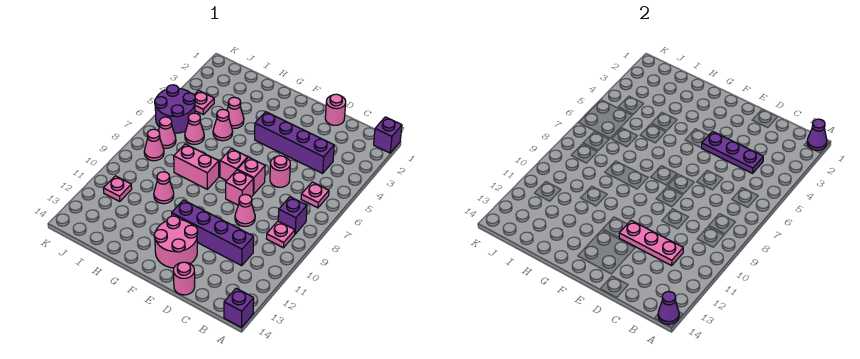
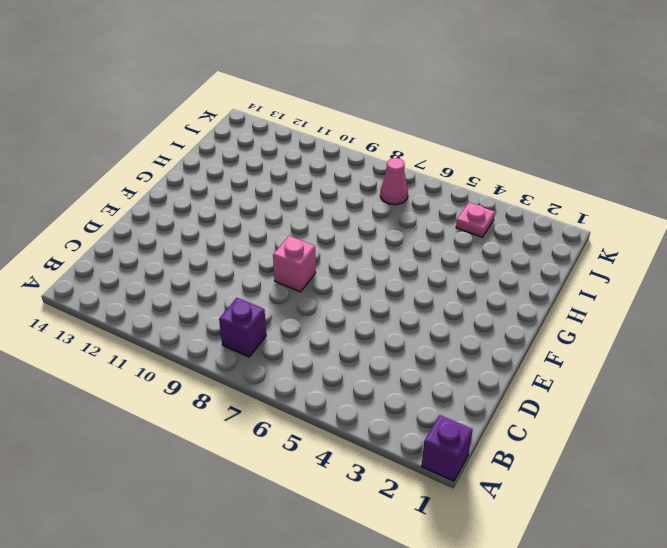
none -> purple brick A14 level 1
none -> pink plate B6 level 1
none -> pink plate B9 level 1

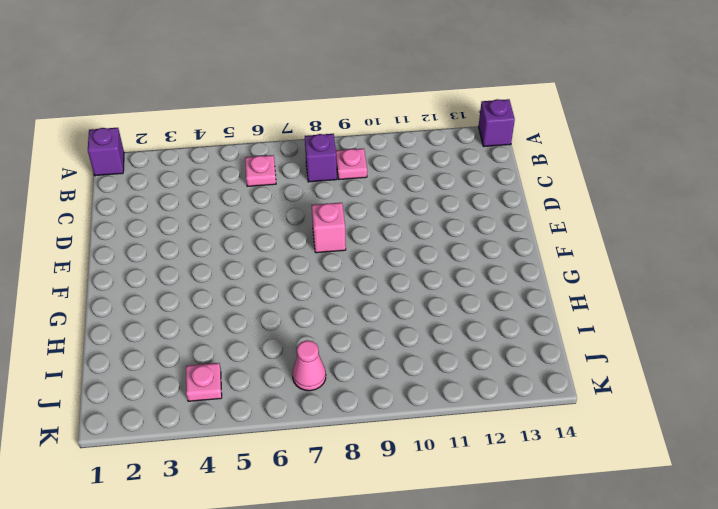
none -> purple brick C4:F4 level 1
none -> purple brick C11:F11 level 1
none -> pink round brick D1 level 1

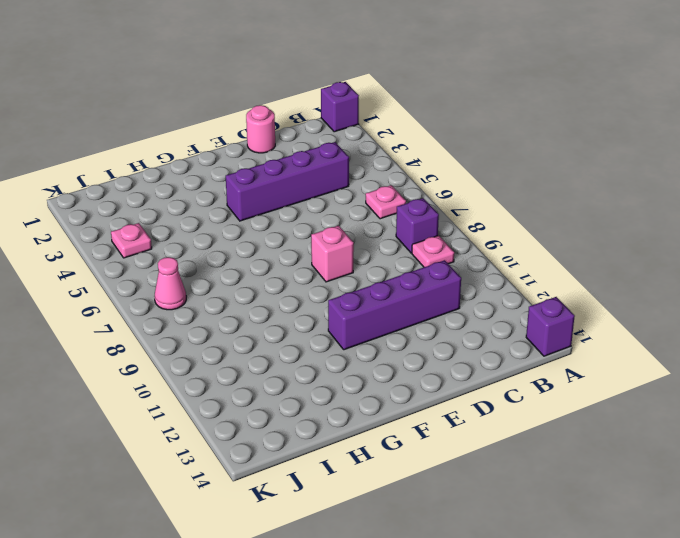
none -> pink round brick D6 level 1
none -> pink cone D9 level 1
none -> pink round brick D14 level 1

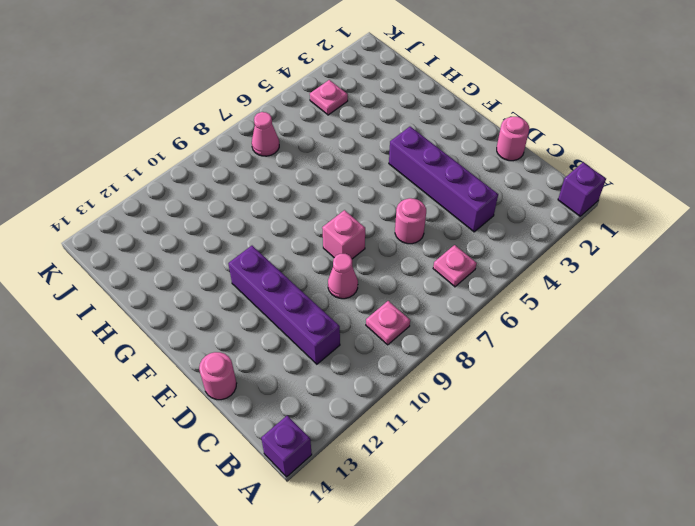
none -> purple brick B8 level 1
none -> pink brick E7 level 1
none -> pink round brick E12:F13 level 1

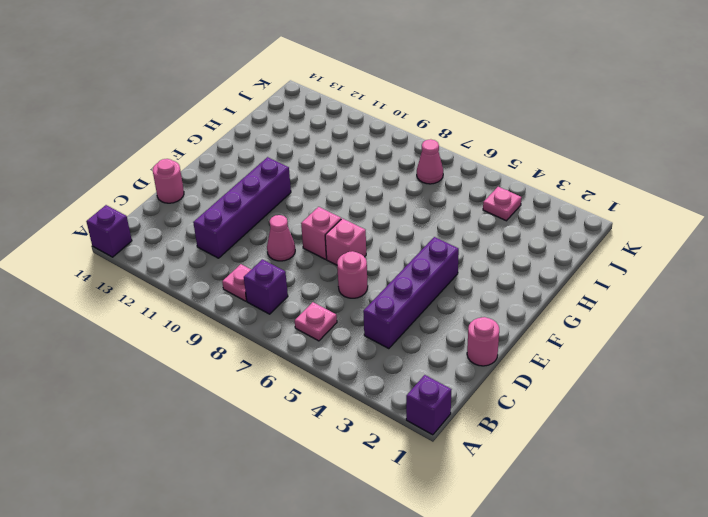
none -> pink round brick E12:F13 level 1
none -> pink brick F7 level 1
none -> pink brick G8:H8 level 1

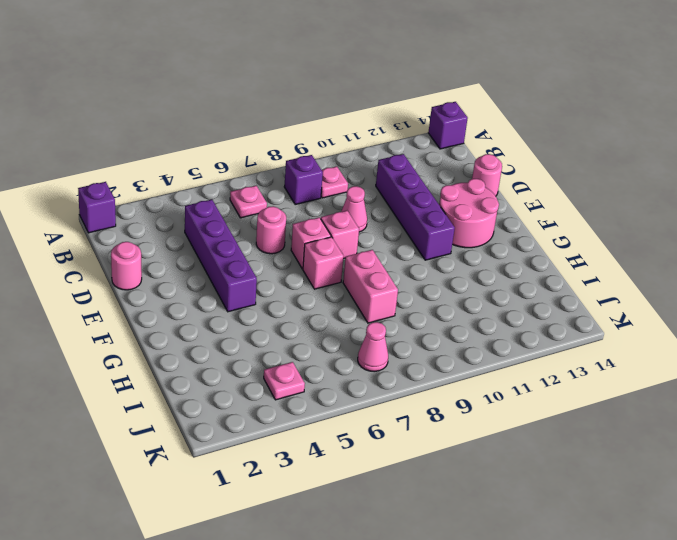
none -> pink cone H4 level 1
none -> pink cone H5 level 1
none -> pink cone H10 level 1

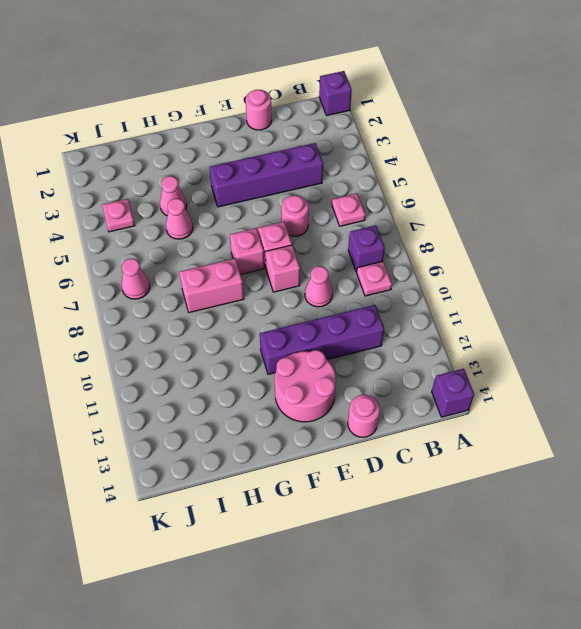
none -> pink cone H10 level 1
none -> pink cone I6 level 1
none -> purple round brick J5:K6 level 1

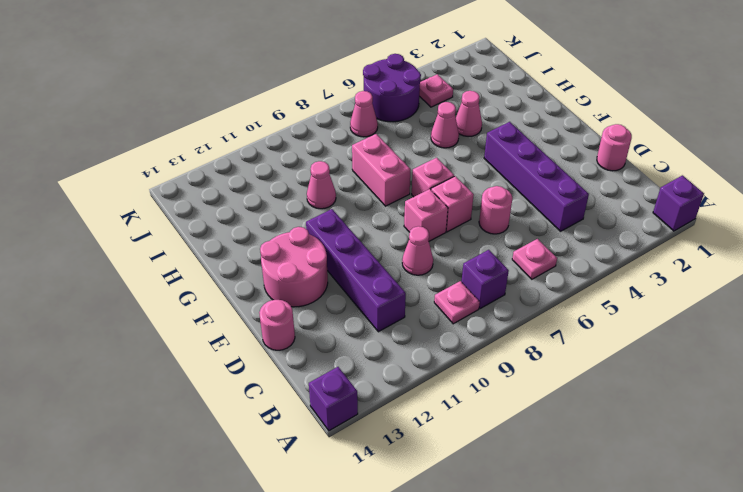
none -> pink cone I6 level 1
none -> pink cone J8 level 1
none -> pink plate J11 level 1

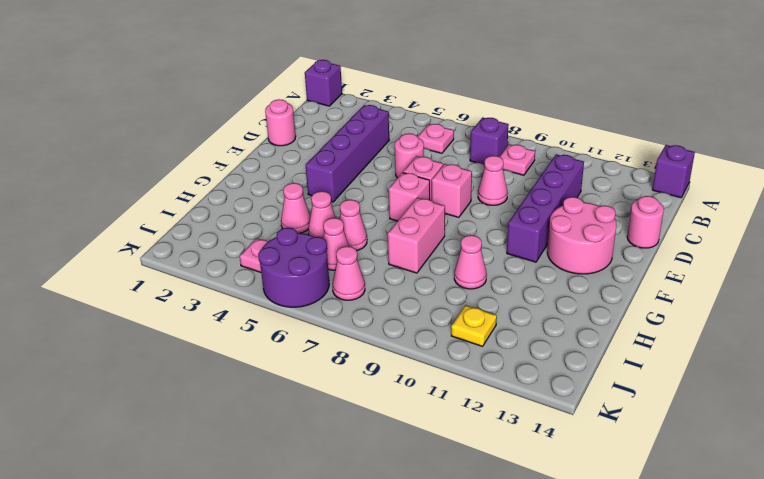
pink cone H6 level 1 -> pink cone J8 level 1
yellow plate J11 level 1 -> pink plate J11 level 1
none -> purple cone A1 level 2
none -> purple cone A14 level 2
none -> purple plate C4:E4 level 2

